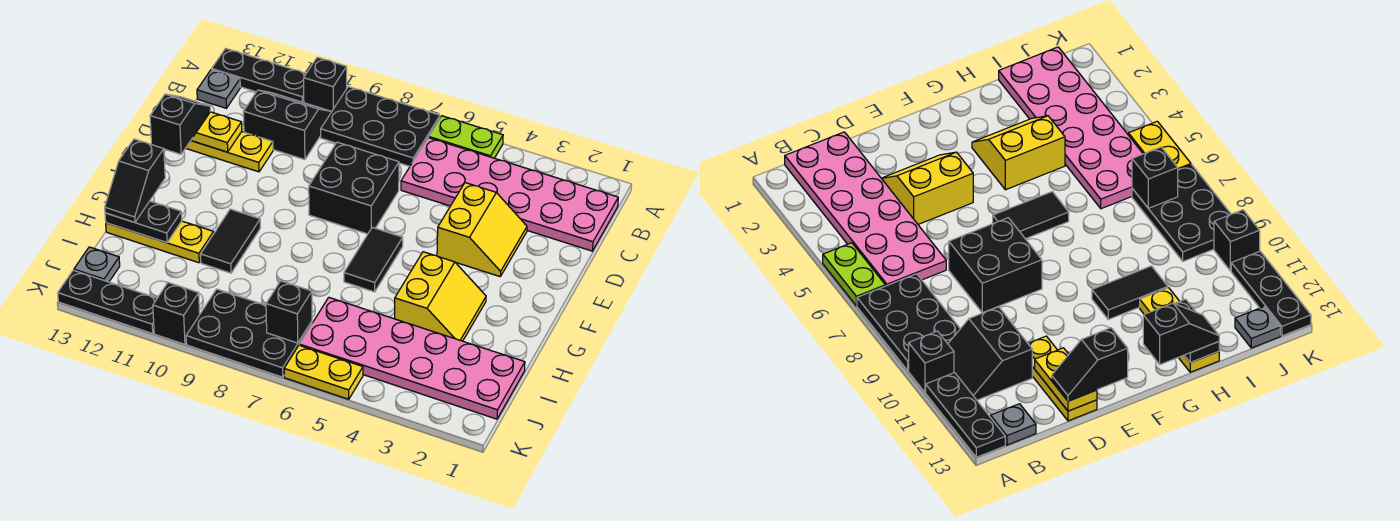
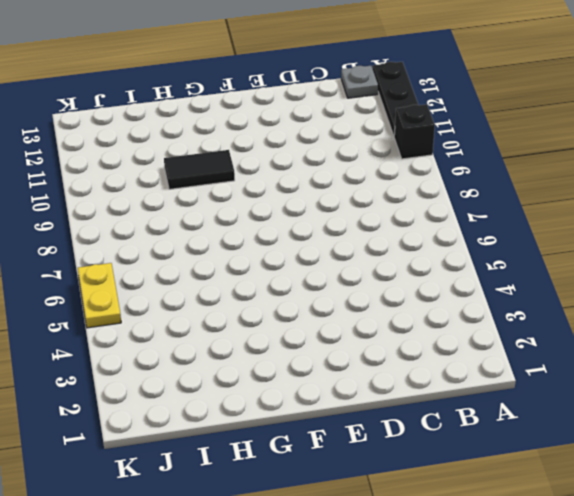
none -> lime plate A5:A6 level 1
none -> black plate A7:B9 level 1
none -> pink plate B1:C6 level 1

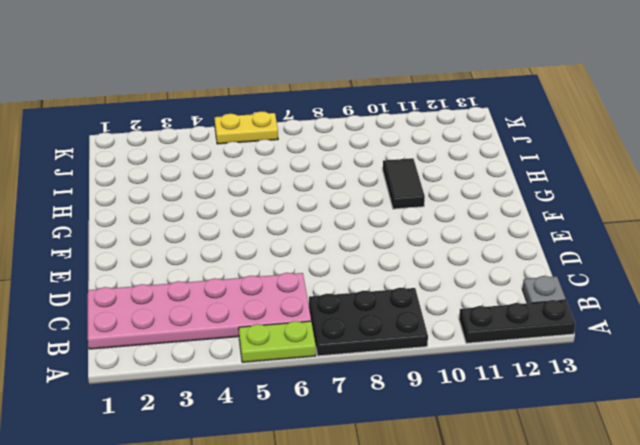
none -> black brick A10 level 1
none -> black slope B10:C11 level 1 top C
none -> yellow slope D3:E4 level 1 top 4

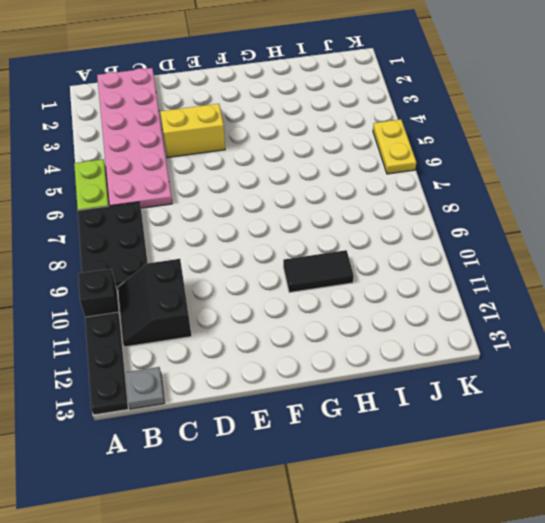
none -> black brick D7:E8 level 1
none -> yellow plate D11:D13 level 1
none -> black tile F6:G6 level 1

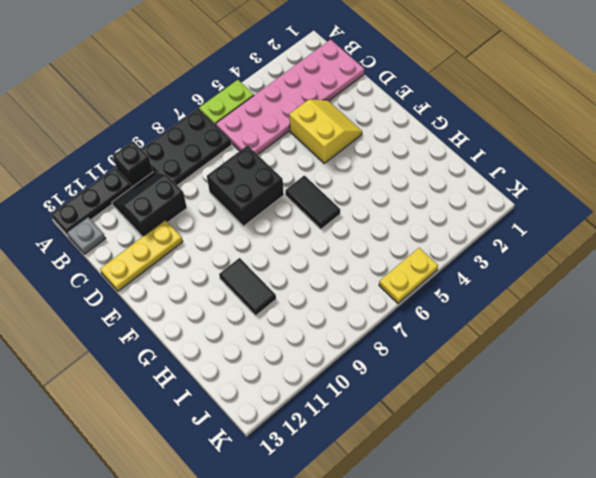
none -> yellow slope G3:H4 level 1 top 4
none -> yellow plate H11:H13 level 1
none -> pink plate I1:J6 level 1

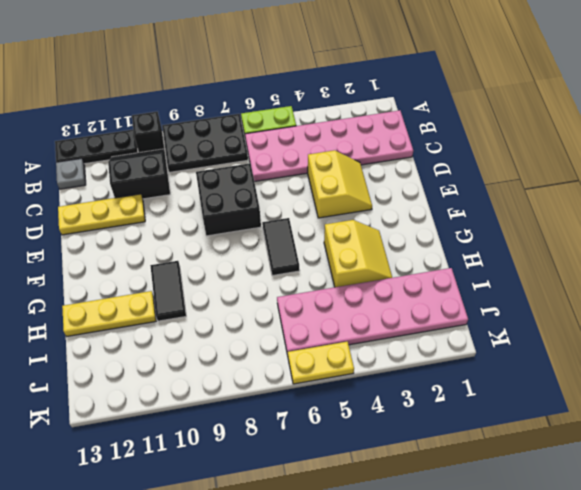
none -> black plate J7:K9 level 1
none -> grey plate J13 level 1
none -> black brick K10 level 1

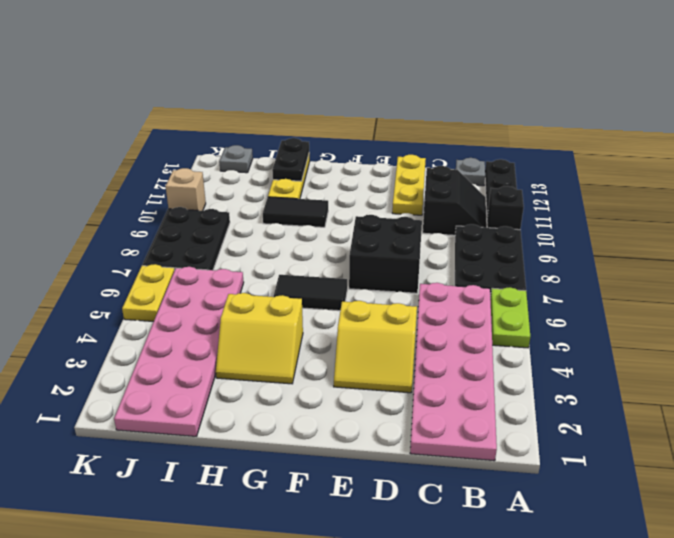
tan brick K10 level 1 -> black brick K10 level 1
none -> black plate K11:K13 level 1
none -> yellow plate D12:D13 level 2
none -> black brick J7 level 2

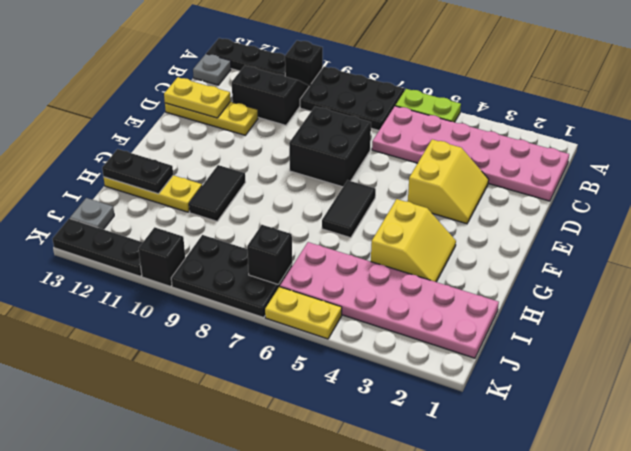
none -> black slope D13:E13 level 3 top E
none -> black slope G13:H13 level 3 top G

